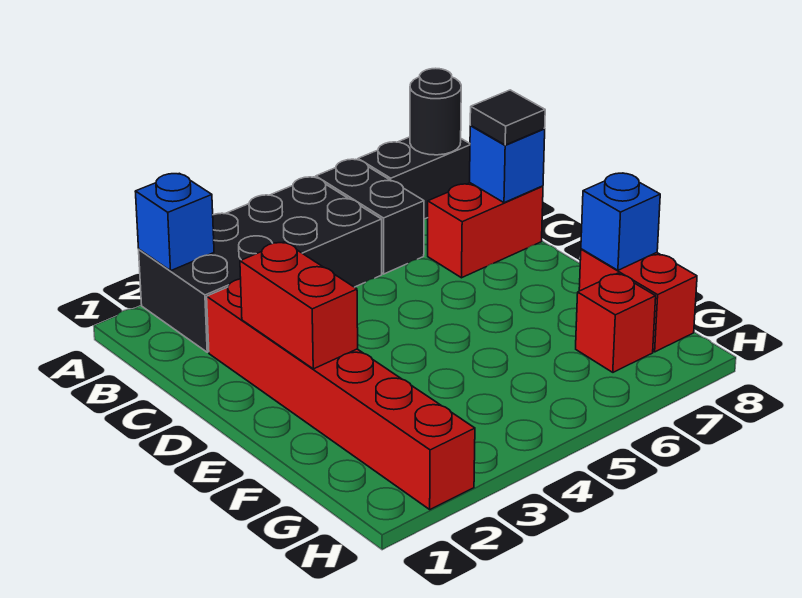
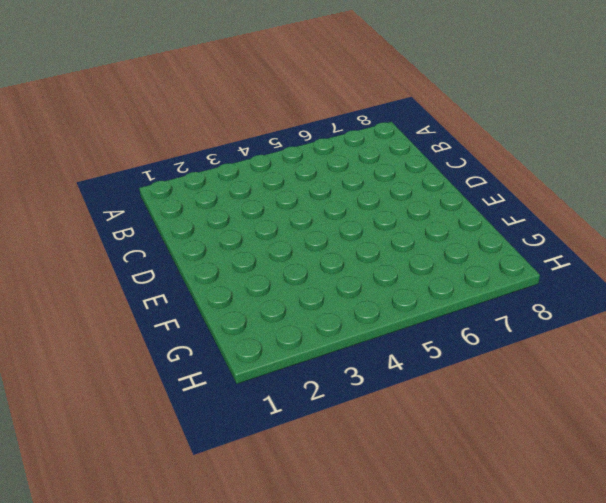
none -> black brick A2:B5 level 1
none -> black brick A6:B6 level 1
none -> black brick A7:A8 level 1

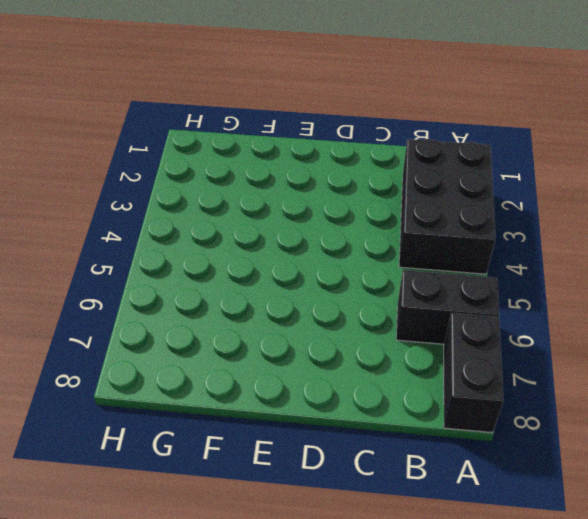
black brick A2:B4 level 1 -> black brick A2:B5 level 1
none -> red brick C2:H2 level 1
none -> red brick C7:C8 level 1
none -> red brick F8:G8 level 1

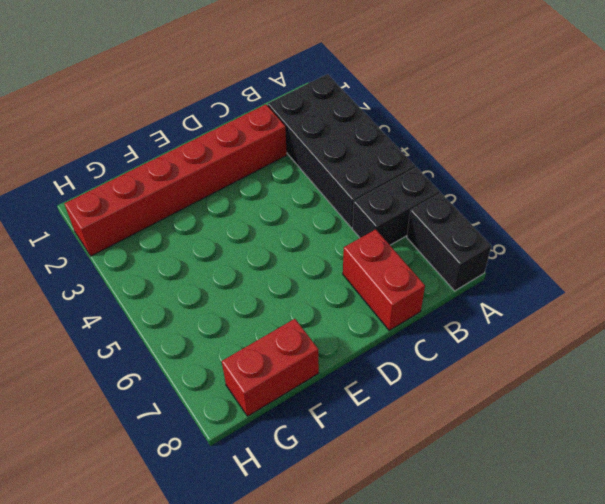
none -> red brick G7 level 1
none -> blue brick A2 level 2
none -> black round brick A8 level 2

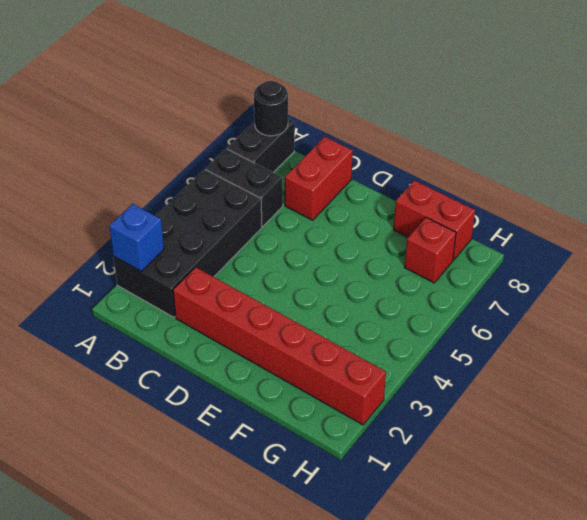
none -> blue brick C8 level 2
none -> red brick D2:E2 level 2
none -> blue brick F8 level 2

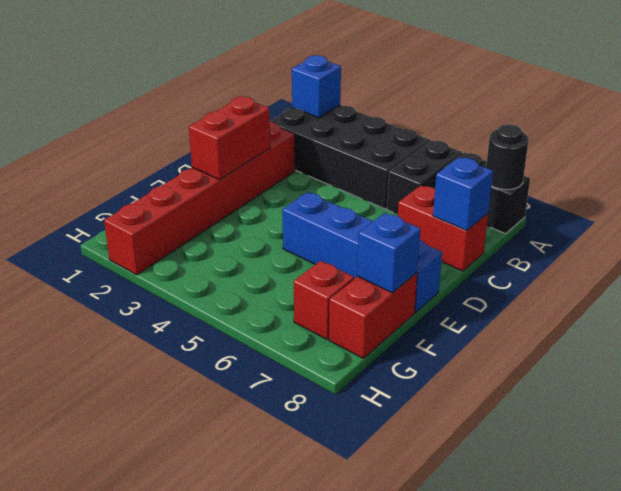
blue brick E5:E8 level 1 -> none
none -> black tile C8 level 3

